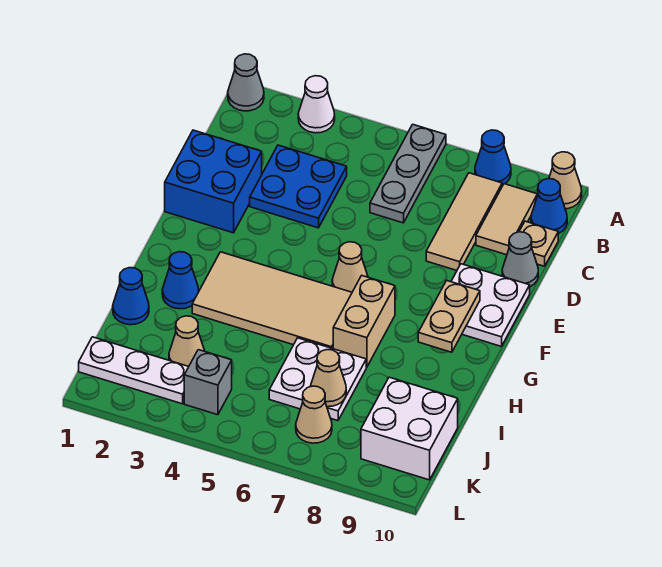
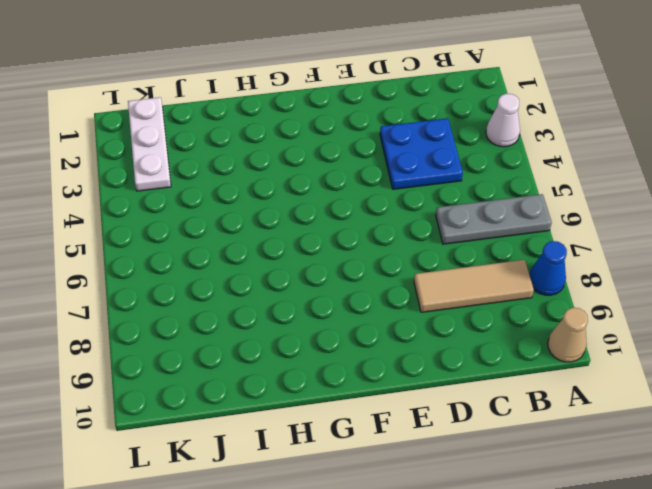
none -> grey cone A1 level 1
none -> tan tile B9:C9 level 1
none -> blue cone B10 level 1

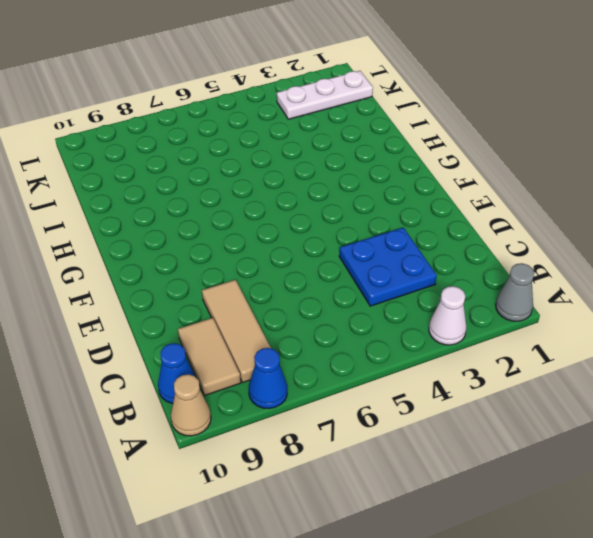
none -> grey plate A6:C6 level 1
none -> tan plate C10 level 1
none -> blue brick D1:E2 level 1

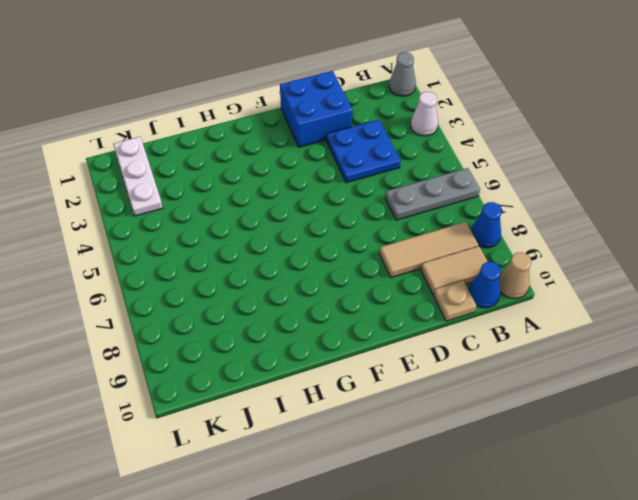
none -> grey cone D10 level 1
none -> white plate E9:F10 level 1
none -> tan cone F6 level 1

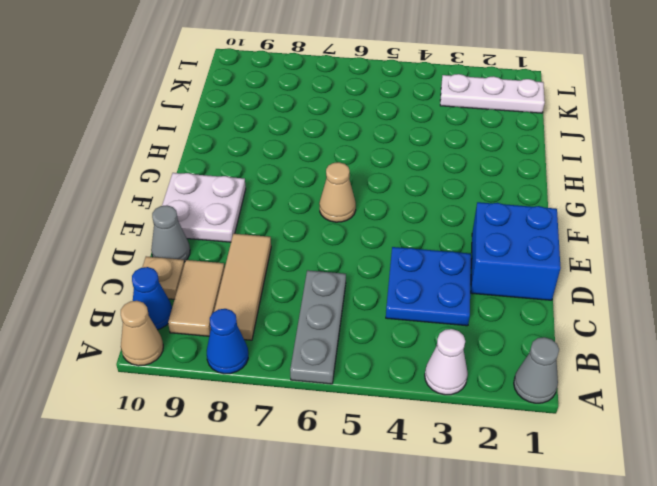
none -> tan tile G3:H6 level 1
none -> tan brick G7:H7 level 1
none -> blue cone H2 level 1

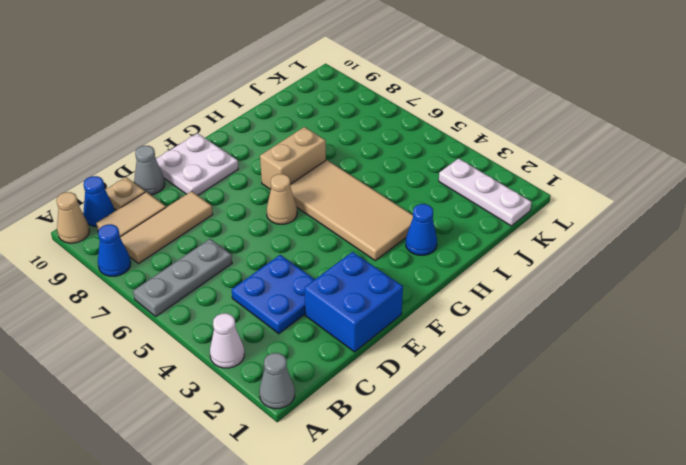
none -> blue cone I1 level 1
none -> white plate I6:J7 level 1
none -> tan cone J3 level 1

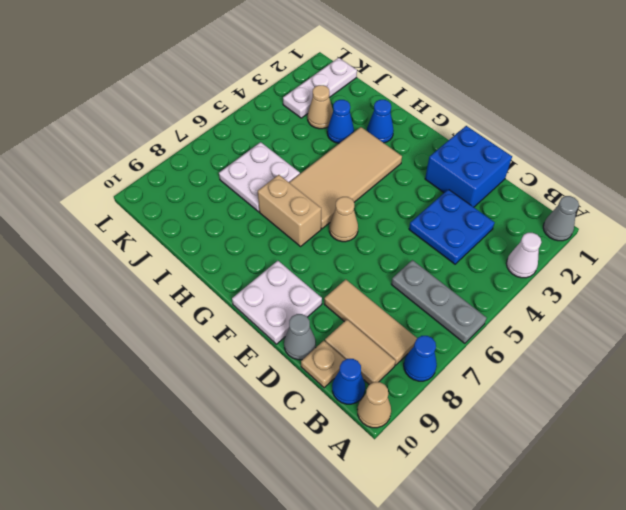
blue cone I3 level 1 -> blue cone I1 level 1
none -> white brick J9:K10 level 1
none -> grey brick K4 level 1
none -> tan cone K7 level 1

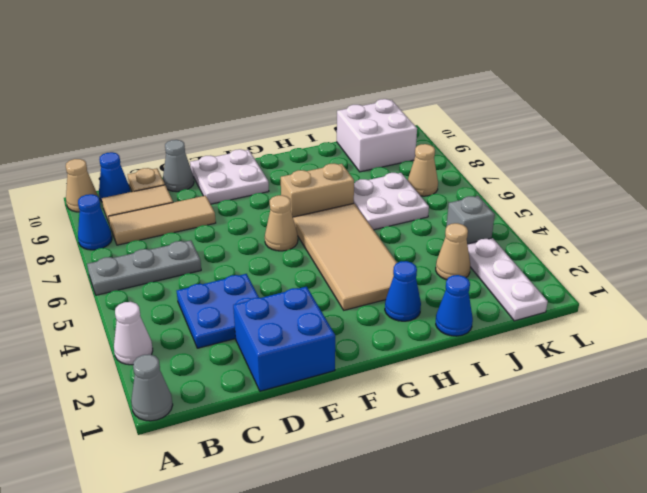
none -> tan plate F9:G9 level 2
none -> tan cone J7 level 2

